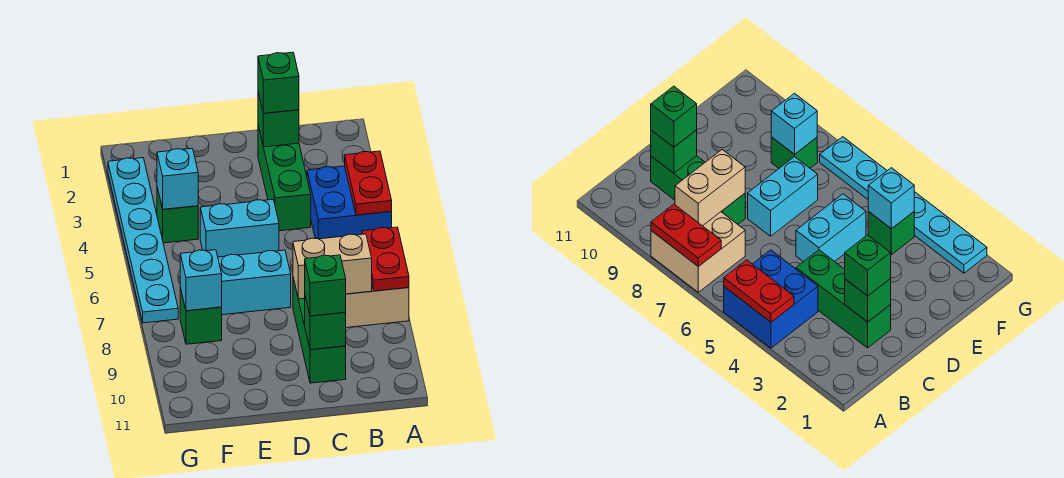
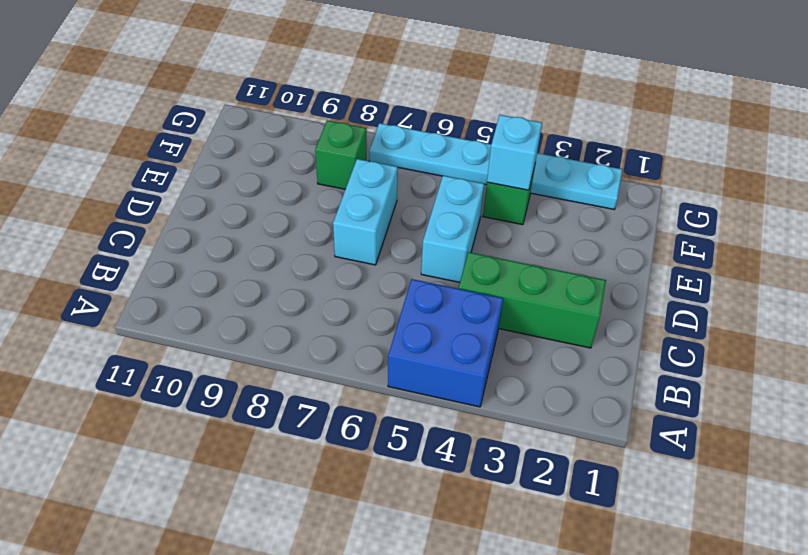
none -> tan brick A7:B8 level 1
none -> green brick C8:C10 level 1
none -> red plate A4:A5 level 2

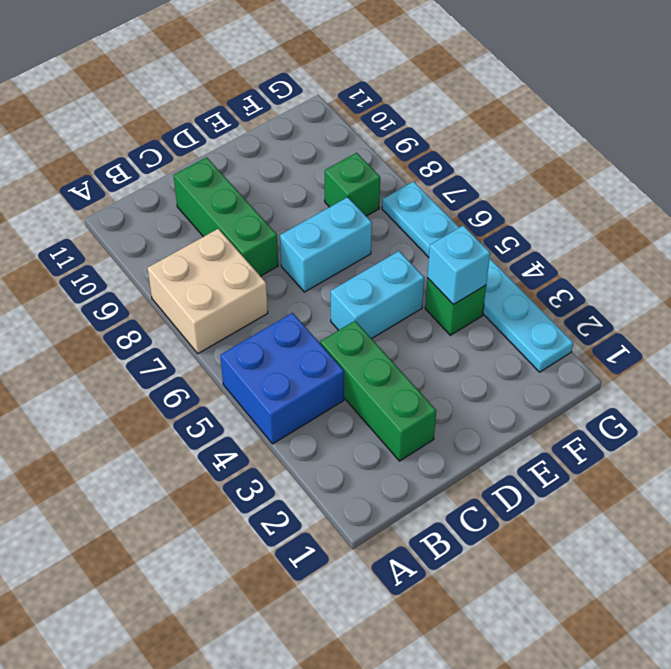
none -> red plate A4:A5 level 2
none -> red plate A7:A8 level 2
none -> tan brick B8:C8 level 2

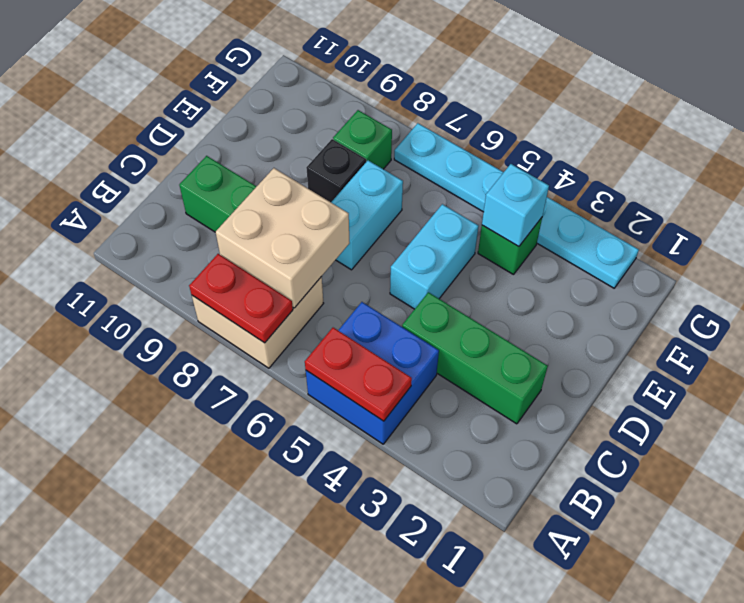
tan brick B7:C8 level 2 -> tan brick B8:C8 level 2
black brick E8 level 1 -> none
none -> green brick C2 level 2
none -> green brick C10 level 2
none -> cyan brick F8 level 2

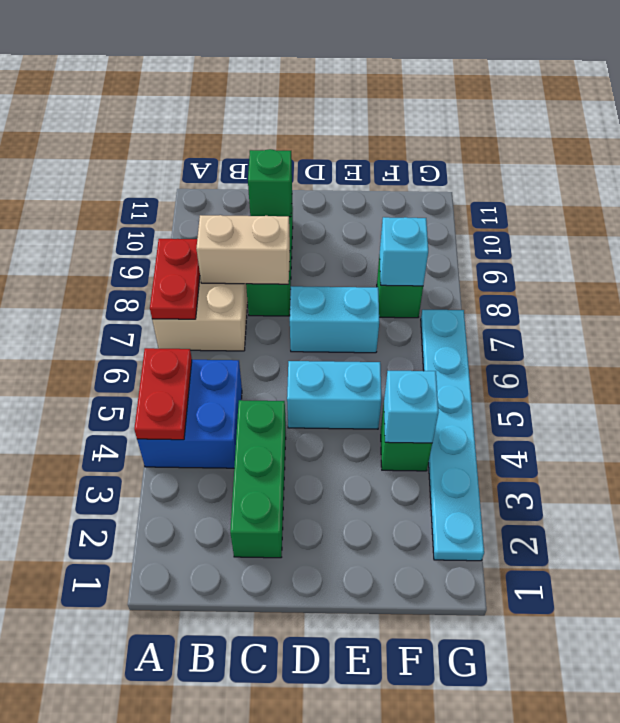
none -> green brick C2 level 2
none -> green brick C2 level 3
none -> green brick C10 level 3

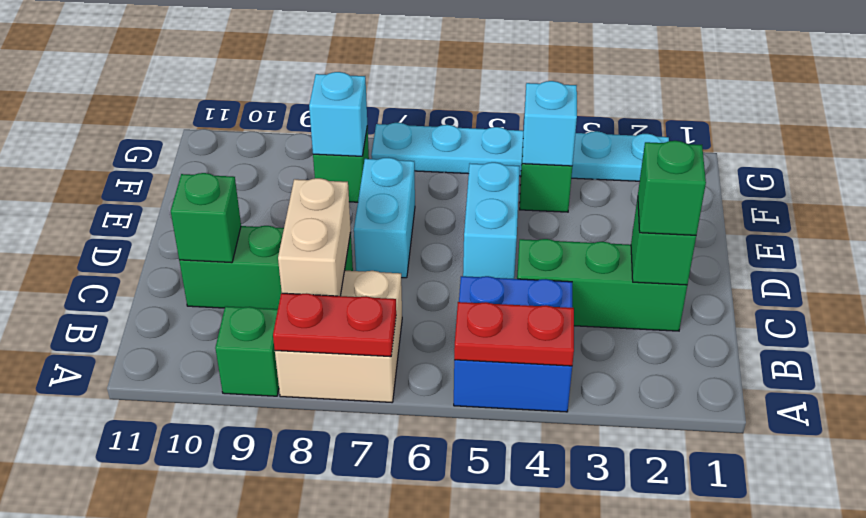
green brick A9 level 1 -> green brick C10 level 3

